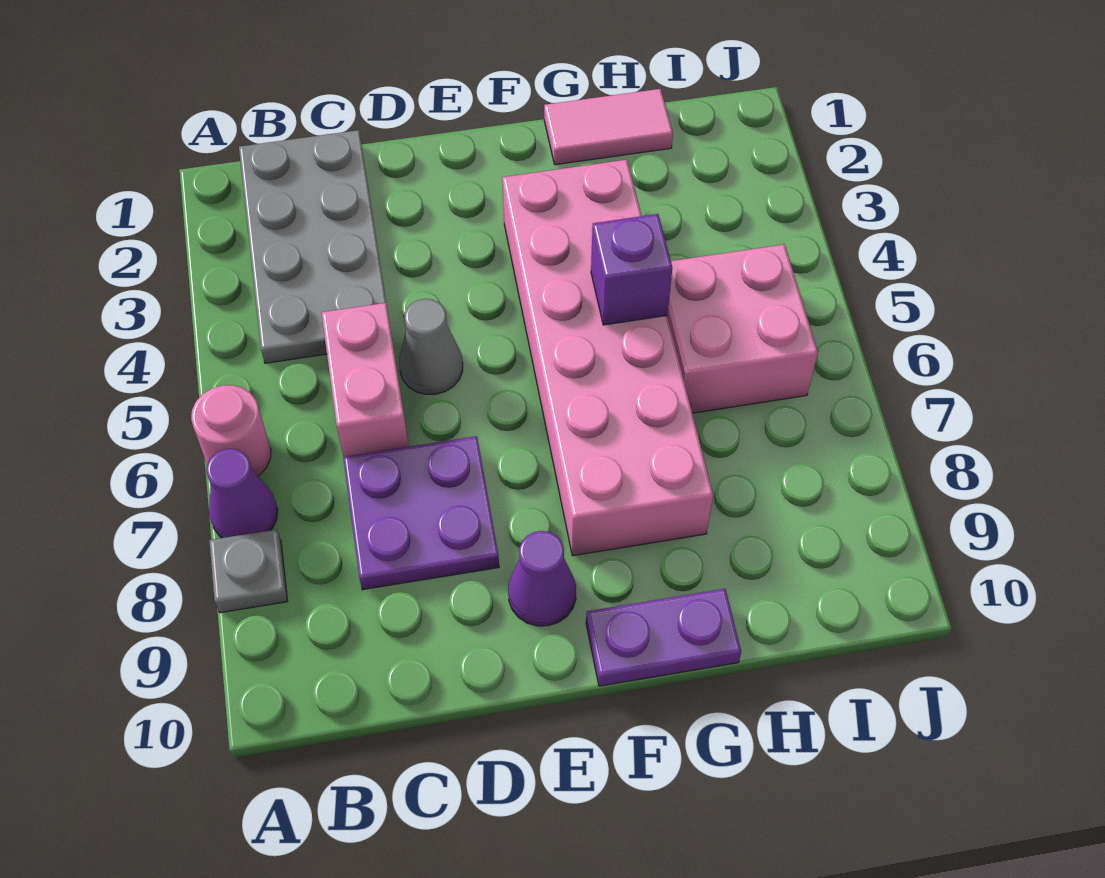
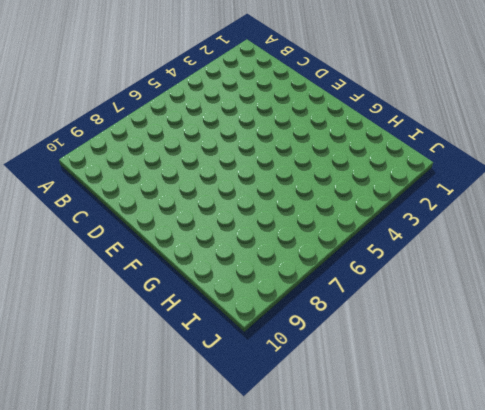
none -> pink round brick A6 level 1
none -> purple cone A7 level 1
none -> grey plate A8 level 1

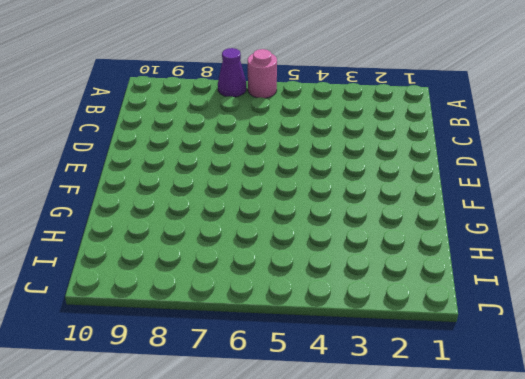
none -> grey plate A8 level 1
none -> grey plate B1:C4 level 1
none -> pink brick C5:C6 level 1

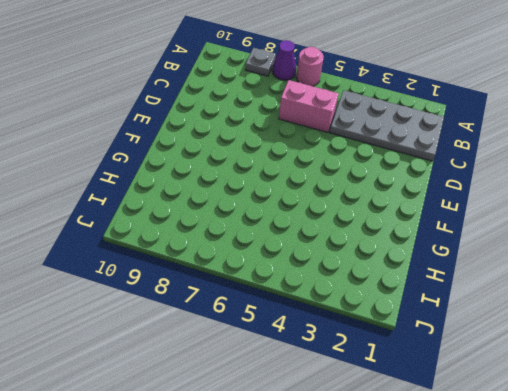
none -> purple plate C7:D8 level 1
none -> grey cone D5 level 1
none -> purple cone E9 level 1

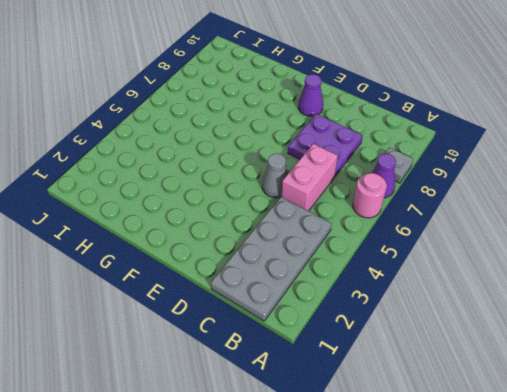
none -> pink brick F3:G8 level 1
none -> purple plate F10:G10 level 1
none -> pink tile G1:H1 level 1

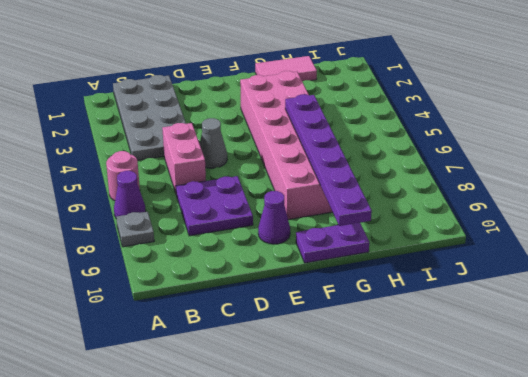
purple plate G5:G10 level 2 -> purple brick G5 level 2
none -> pink brick H5:I6 level 1

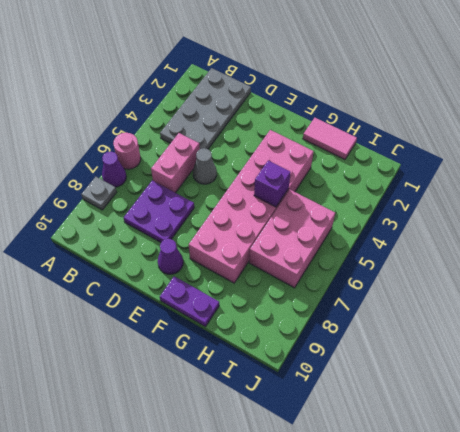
pink brick H5:I7 level 1 -> pink brick H5:I6 level 1

